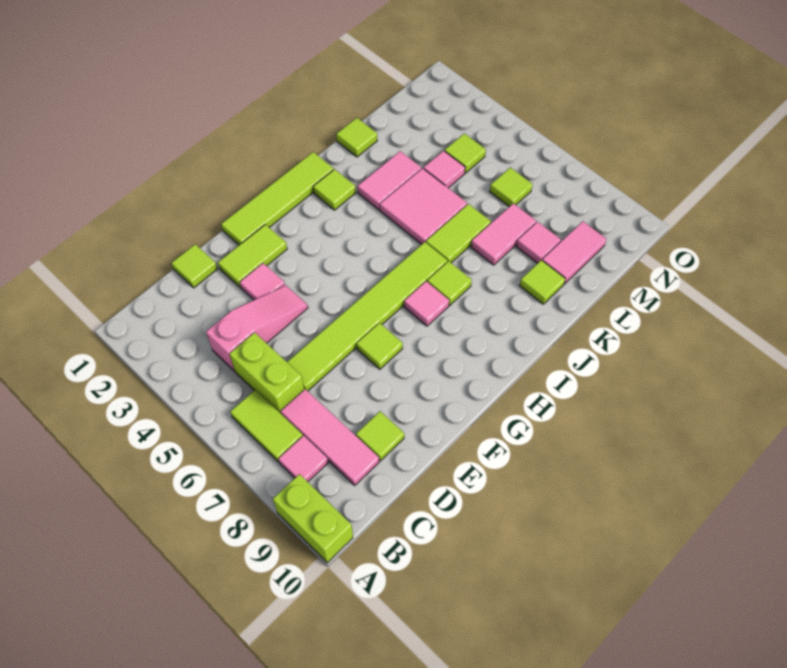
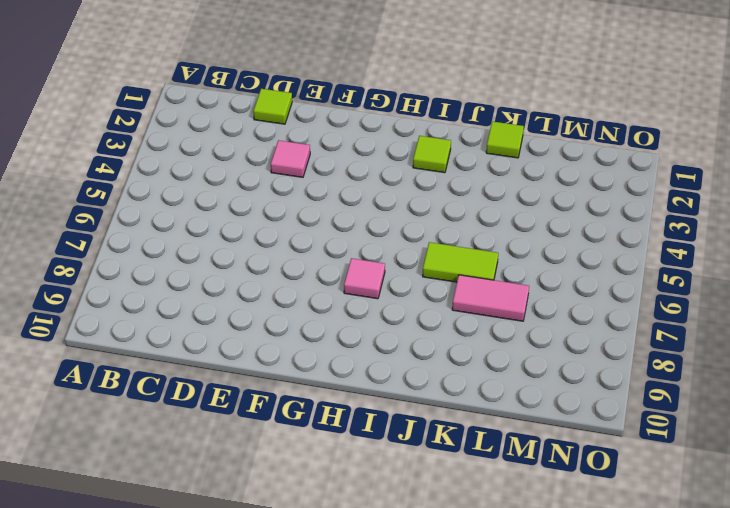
none -> lime brick A9:A10 level 1
none -> lime tile B6:B7 level 1
none -> pink tile B8 level 1

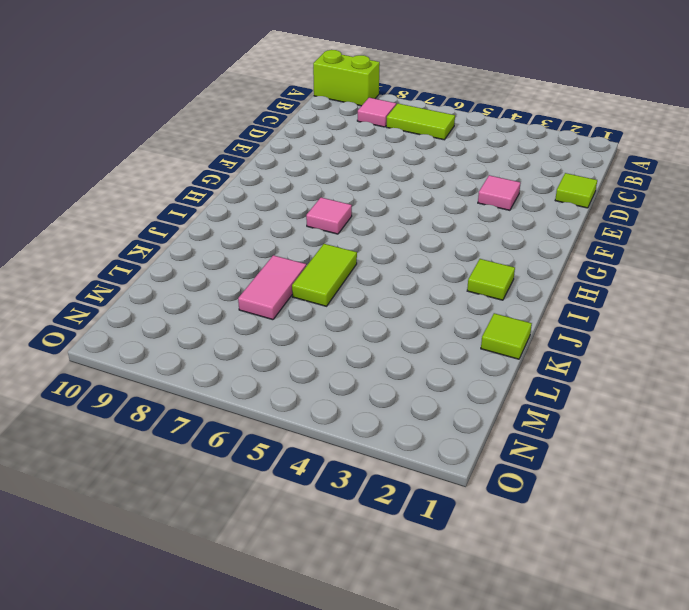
none -> pink slope C4:E4 level 1 top C
none -> lime brick C5:C6 level 1
none -> pink tile C7:C9 level 1

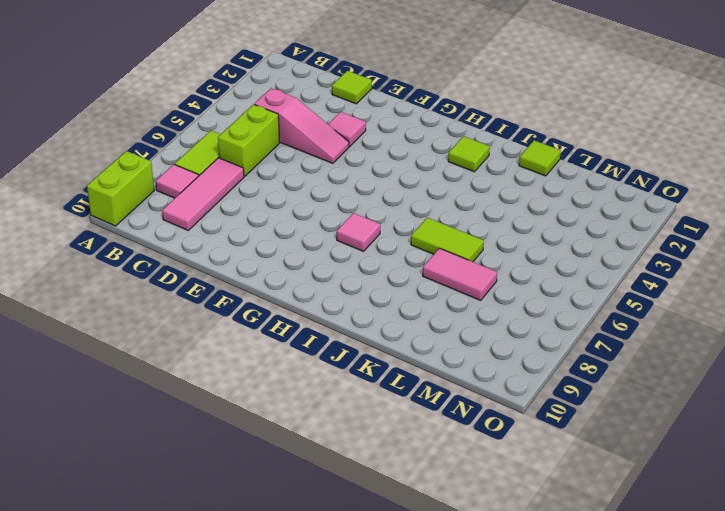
none -> lime tile D6:I6 level 1
none -> lime tile D9 level 1
none -> lime tile E2:F2 level 1

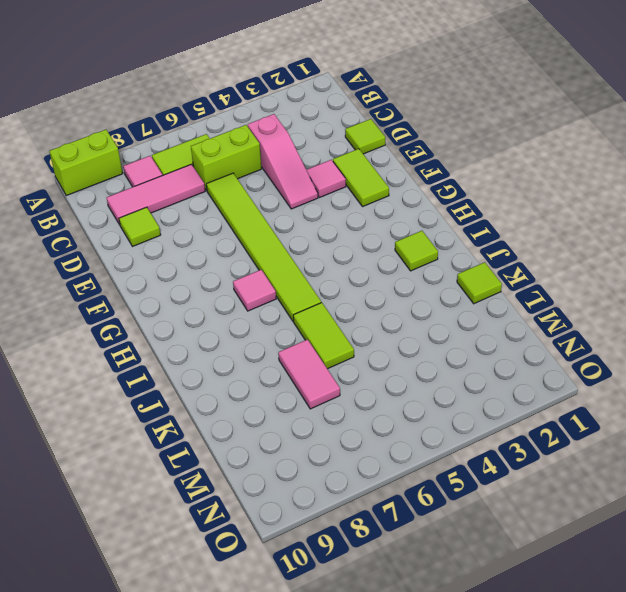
none -> lime tile F1:I1 level 1
none -> lime tile F7 level 1
none -> lime tile I7 level 1

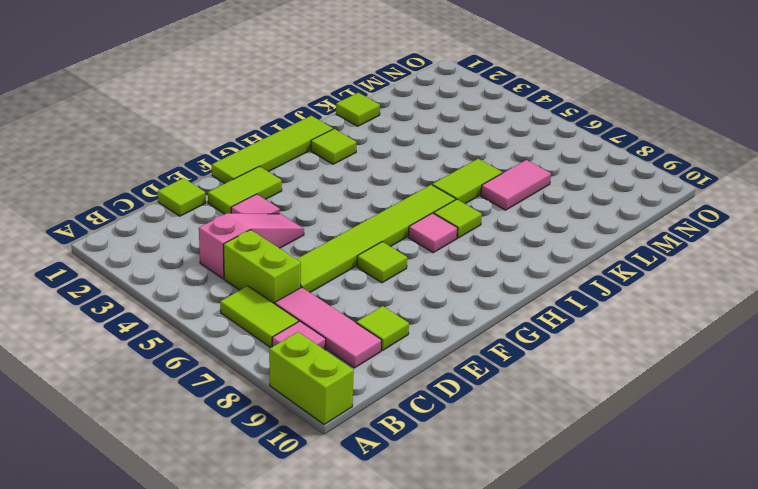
none -> pink tile J3:K3 level 1
none -> pink tile J4:K5 level 1
none -> lime tile K9 level 1

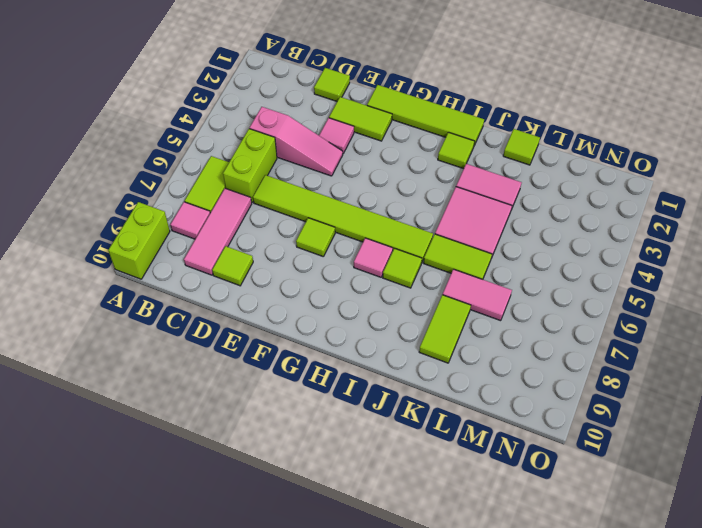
lime tile K8:K9 level 1 -> lime tile K9 level 1
none -> pink tile L4 level 1
none -> pink tile L8 level 1
none -> pink tile L9:M9 level 1

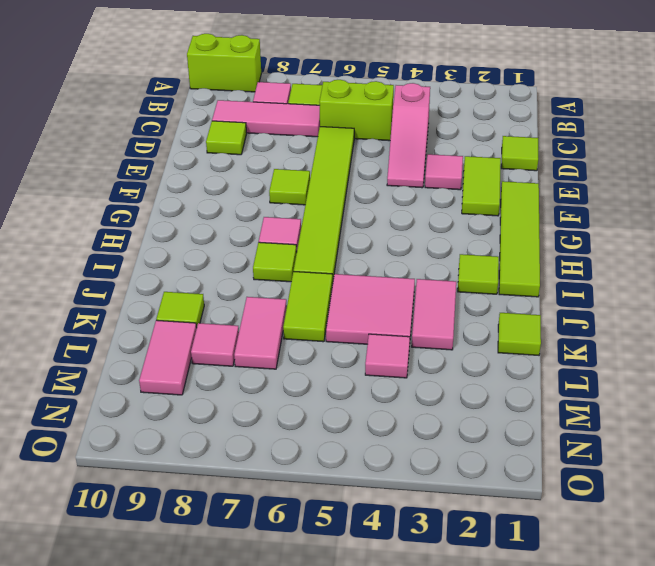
none -> lime tile M4 level 1
none -> lime tile M6 level 1

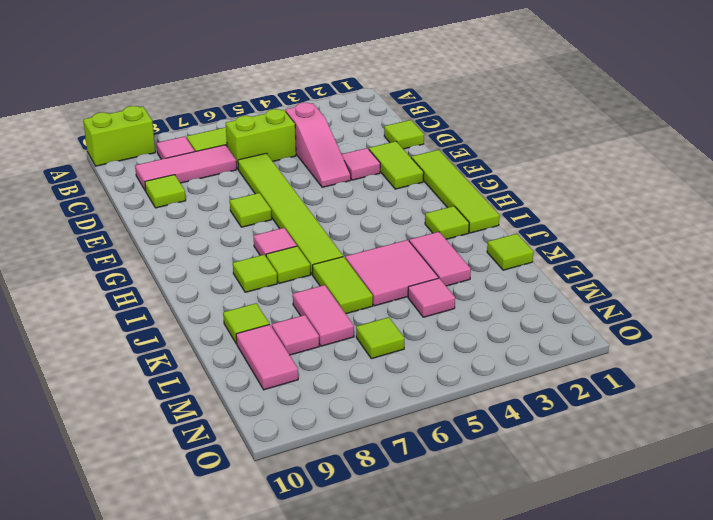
lime tile I8 level 1 -> lime tile M4 level 1

